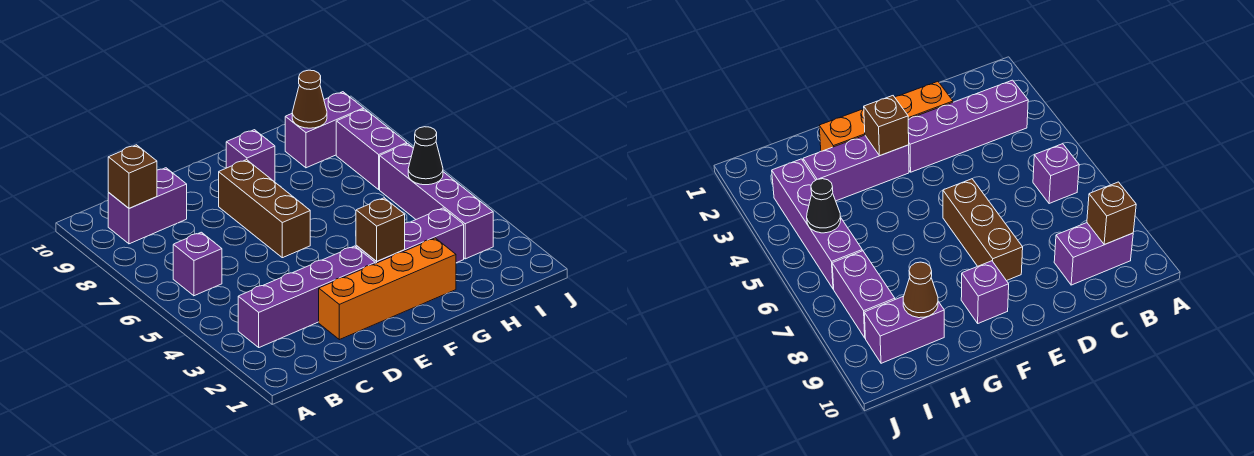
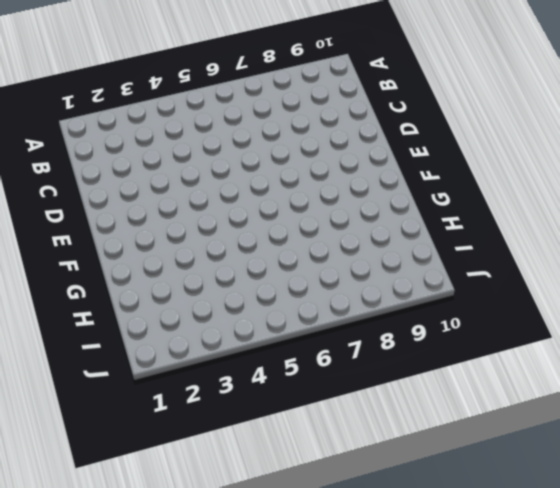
none -> purple brick B3:E3 level 1
none -> purple brick B6 level 1
none -> purple brick B9:C9 level 1

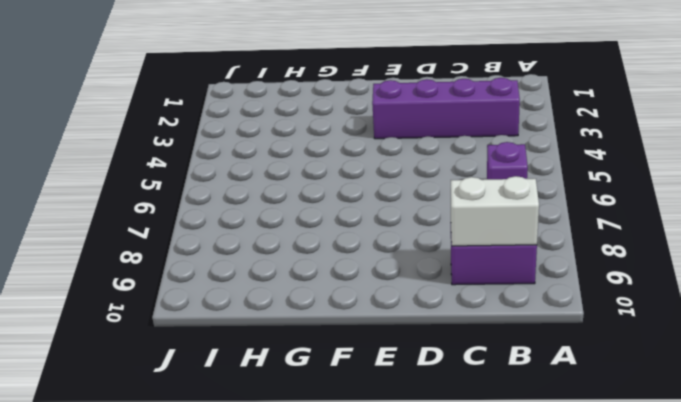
white brick B9:C9 level 2 -> brown brick B9 level 2
none -> orange brick D2:G2 level 1
none -> brown brick E6:E8 level 1
none -> purple brick F3:H3 level 1

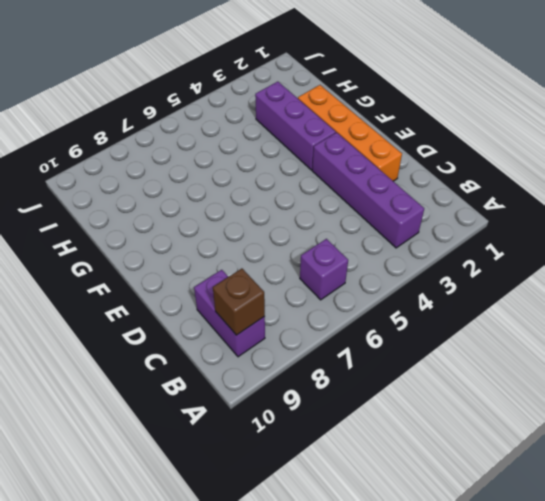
none -> brown brick E6:E8 level 1
none -> purple brick F9 level 1
none -> purple brick H9:I9 level 1

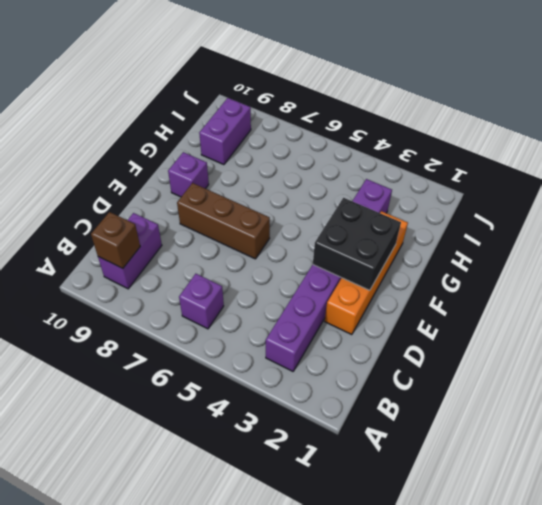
black brick E2:F3 level 2 -> brown brick F3 level 2
none -> purple brick I3:I6 level 1
none -> purple brick I7:I8 level 1
none -> brown cone H9 level 2

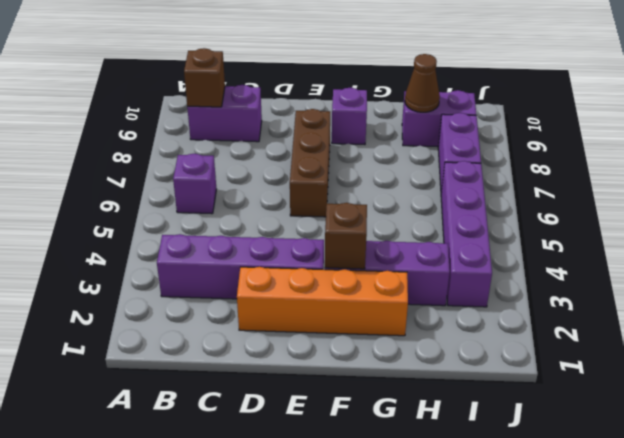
none -> black cone I5 level 2

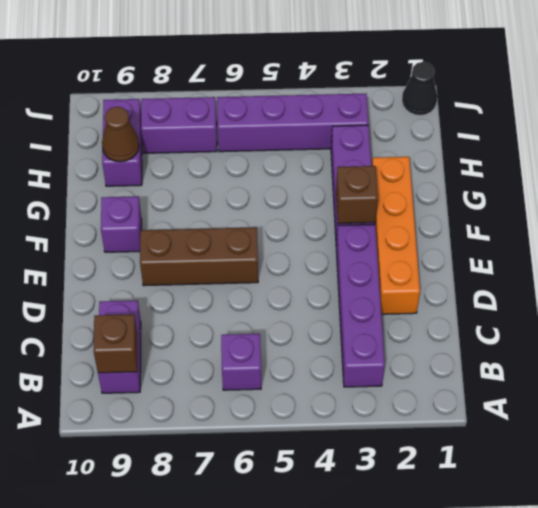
black cone J1 level 1 -> black cone I5 level 2

